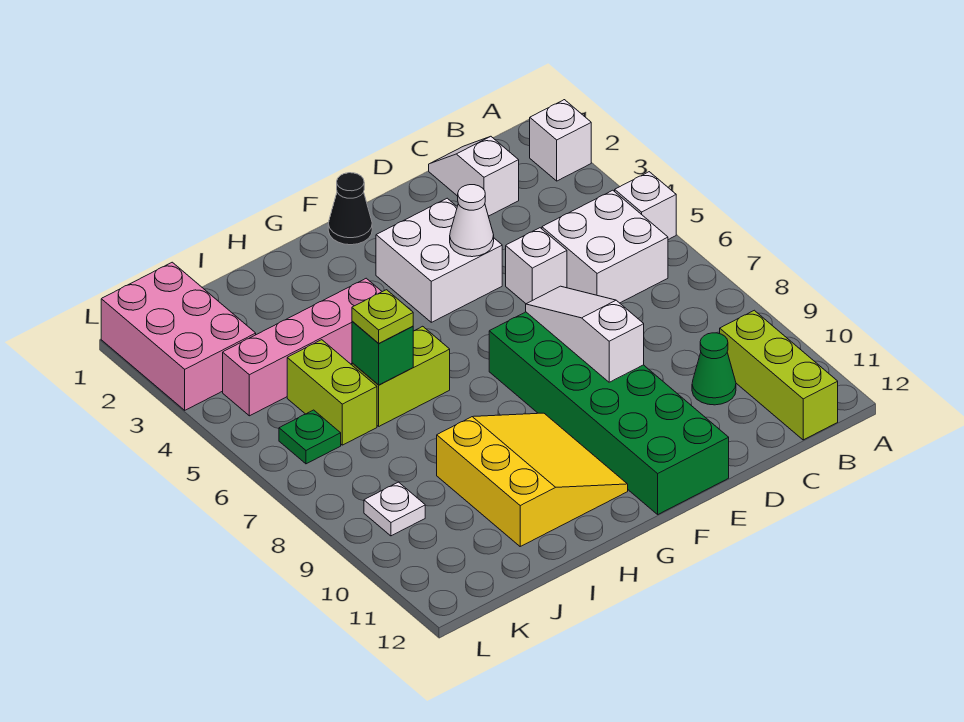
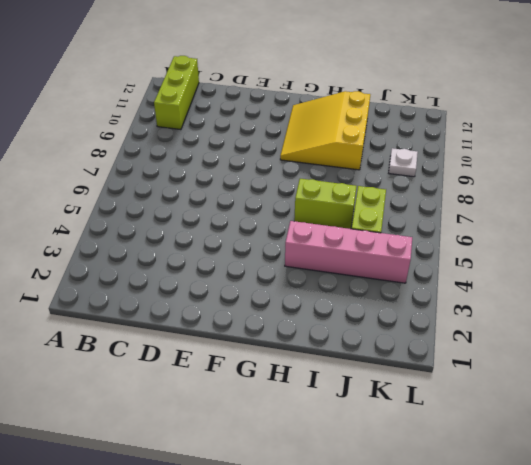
none -> white brick A2 level 1
none -> white brick A5 level 1
none -> white brick B5:C6 level 1

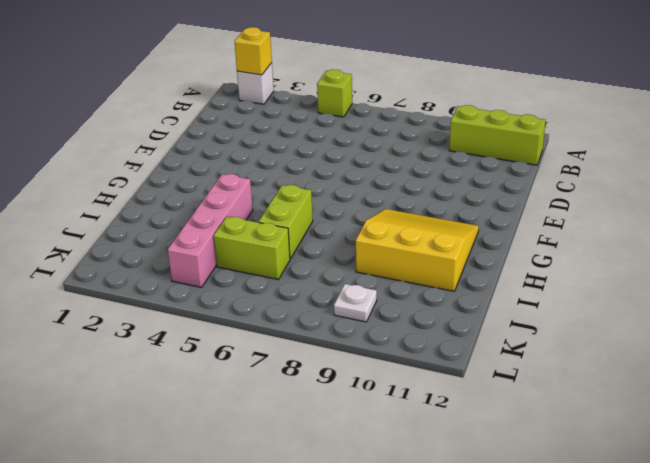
yellow brick A2 level 2 -> none
lime brick A5 level 1 -> white brick A5 level 1
none -> white brick B5:C6 level 1
none -> white slope C1:C2 level 1 top 2
none -> green cone C10 level 1

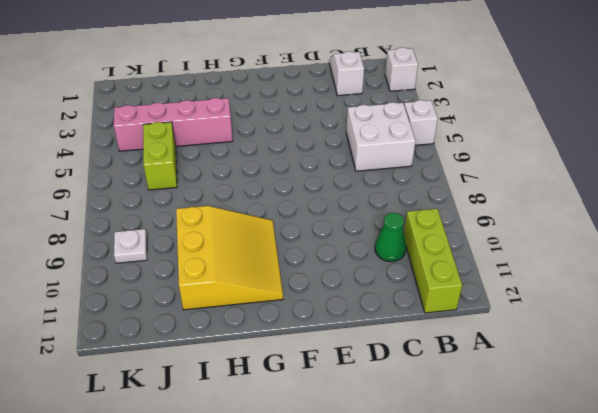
none -> white brick D5 level 1
none -> white brick E3:F4 level 1
none -> green brick E7:F12 level 1

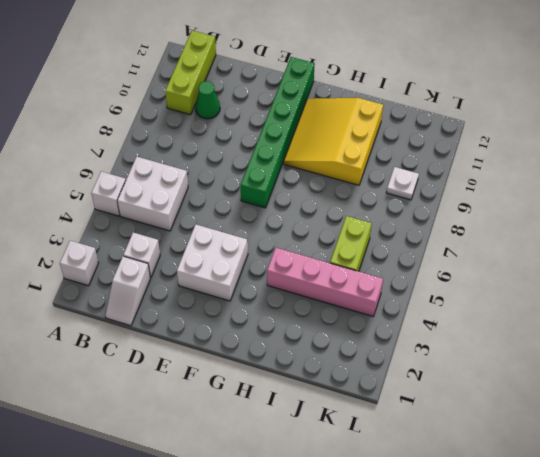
white brick C3 level 1 -> white brick D5 level 1
green brick F7:F12 level 1 -> green brick E7:F12 level 1
none -> black cone F1 level 1
none -> lime brick H6:I6 level 1
none -> pink brick K1:L3 level 1

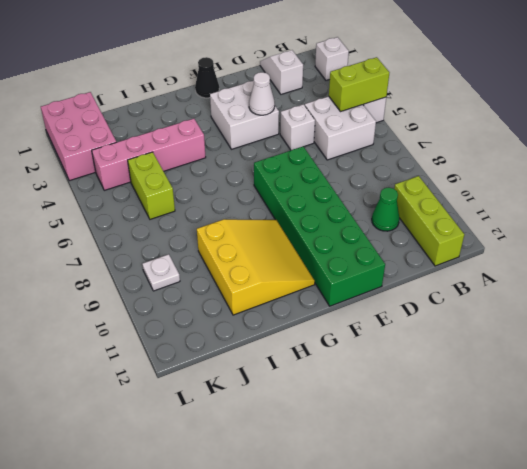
lime brick A5:B5 level 2 -> lime brick H6:I6 level 1
none -> green plate K6 level 1
none -> white slope E7:E9 level 2 top 9
none -> green brick I6 level 2

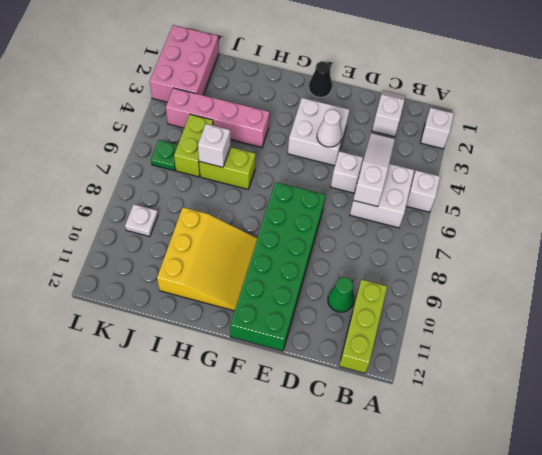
white slope C4:C6 level 2 top 6 -> white slope E7:E9 level 2 top 9
white brick I6 level 2 -> green brick I6 level 2
none -> lime plate I6 level 3

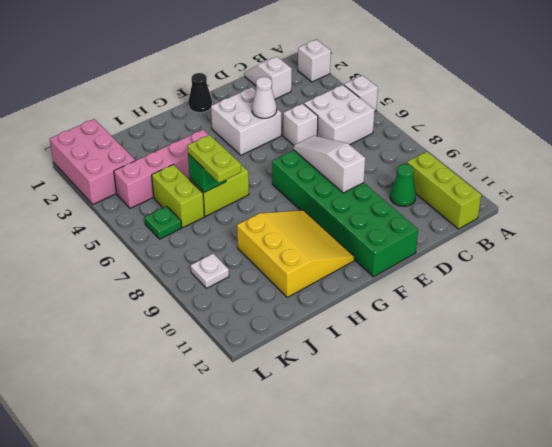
lime plate I6:I7 level 3 -> lime plate I6 level 3

